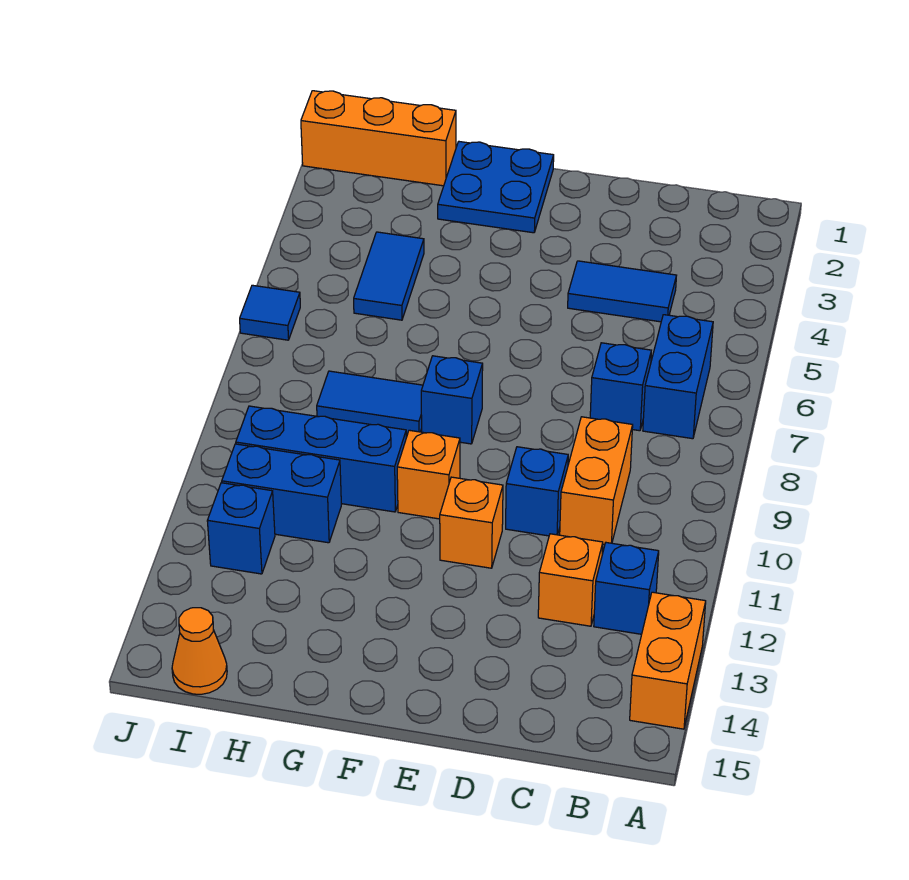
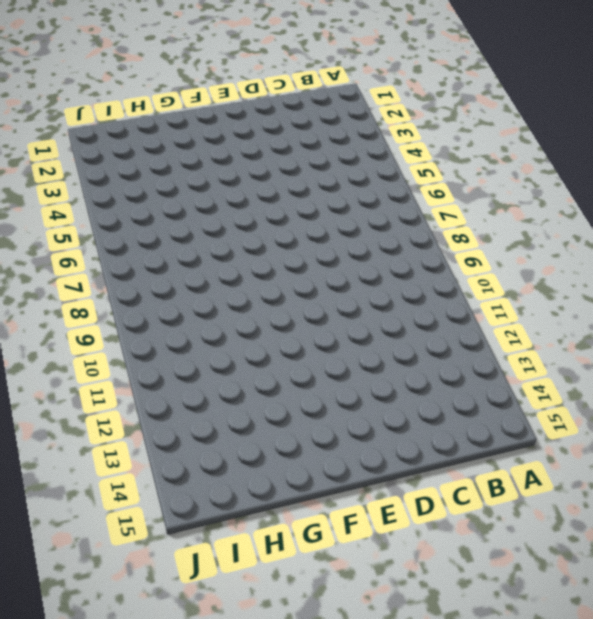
none -> orange brick A13:A14 level 1
none -> blue brick B6:B7 level 1
none -> blue brick B12 level 1

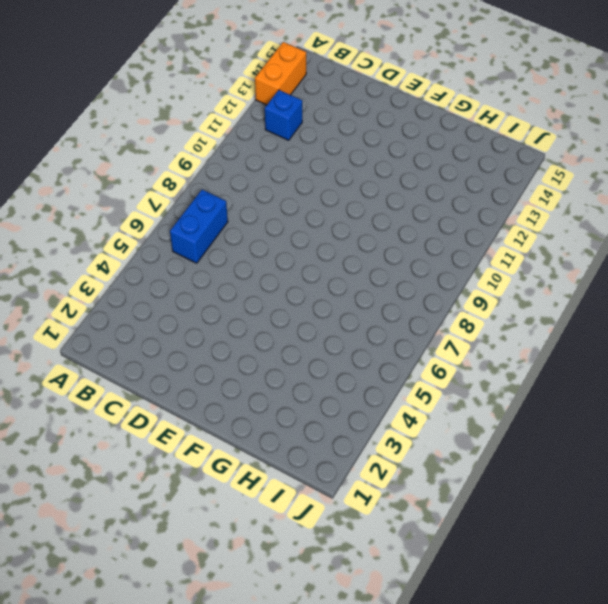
none -> blue tile C4:D4 level 1
none -> blue brick C7 level 1
none -> orange brick C9:C10 level 1

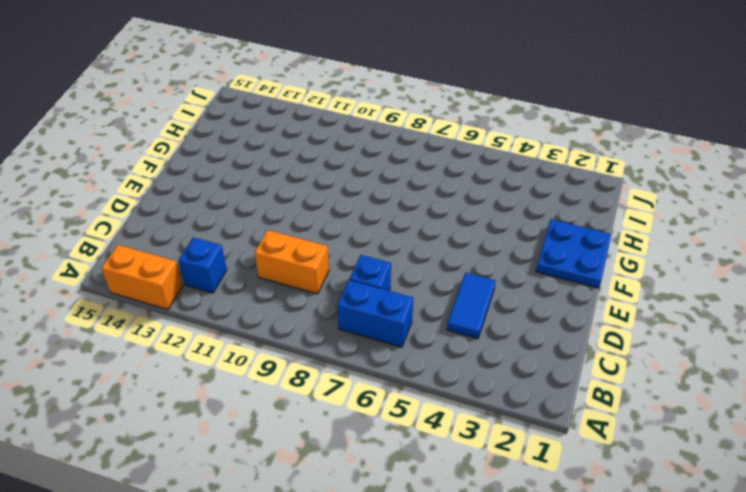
none -> orange brick C12 level 1
none -> blue brick D10 level 1
none -> orange brick E11 level 1

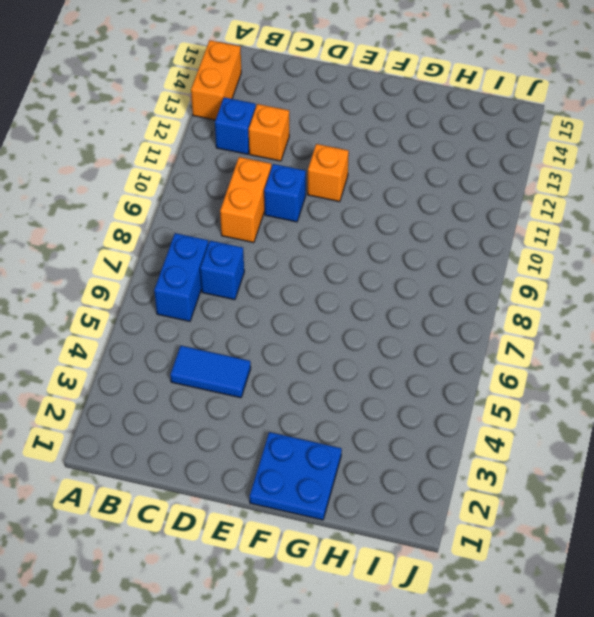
none -> blue brick F8 level 1
none -> orange brick F10 level 1
none -> blue tile G8:H8 level 1

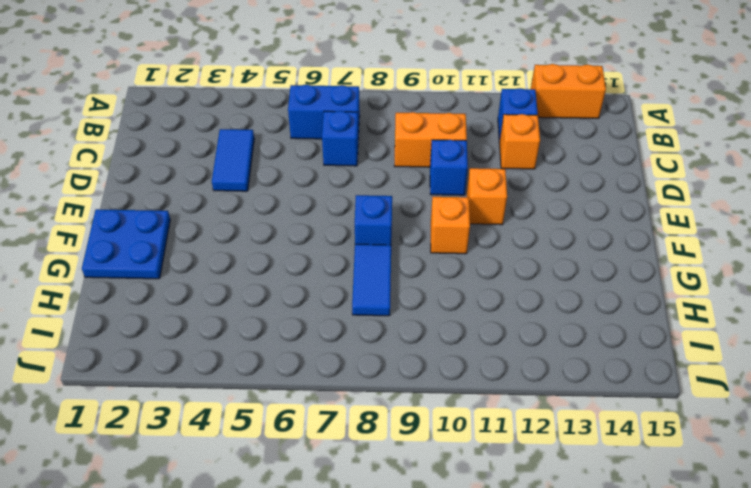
none -> blue brick G10:I10 level 1
none -> orange brick H1:J1 level 1
none -> blue tile H4:H5 level 1

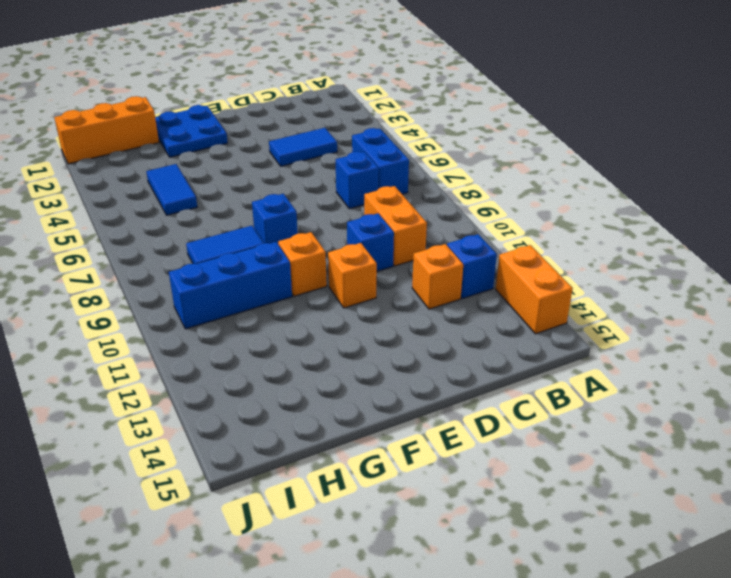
none -> blue brick H11:I11 level 1
none -> blue brick I12 level 1
none -> orange cone I15 level 1

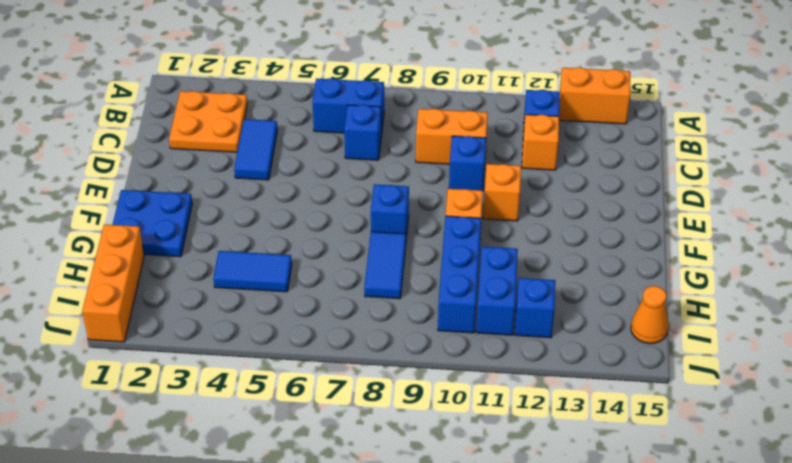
orange plate B2:C3 level 1 -> none
none -> blue tile J6 level 1

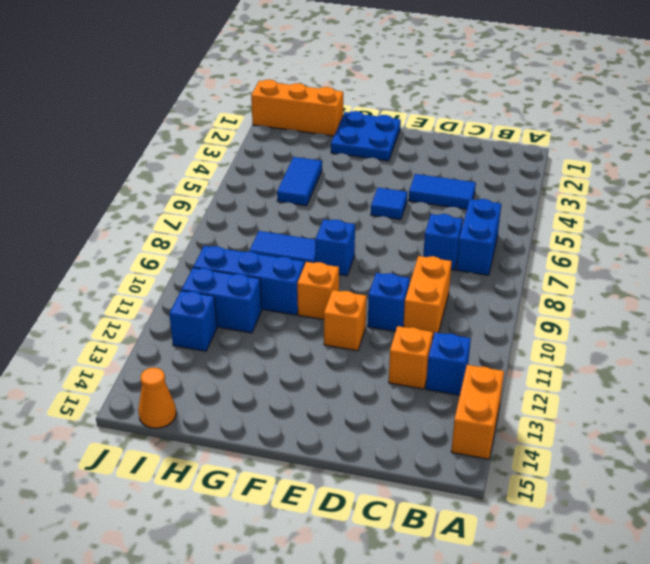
blue tile E5 level 1 -> blue tile J6 level 1

